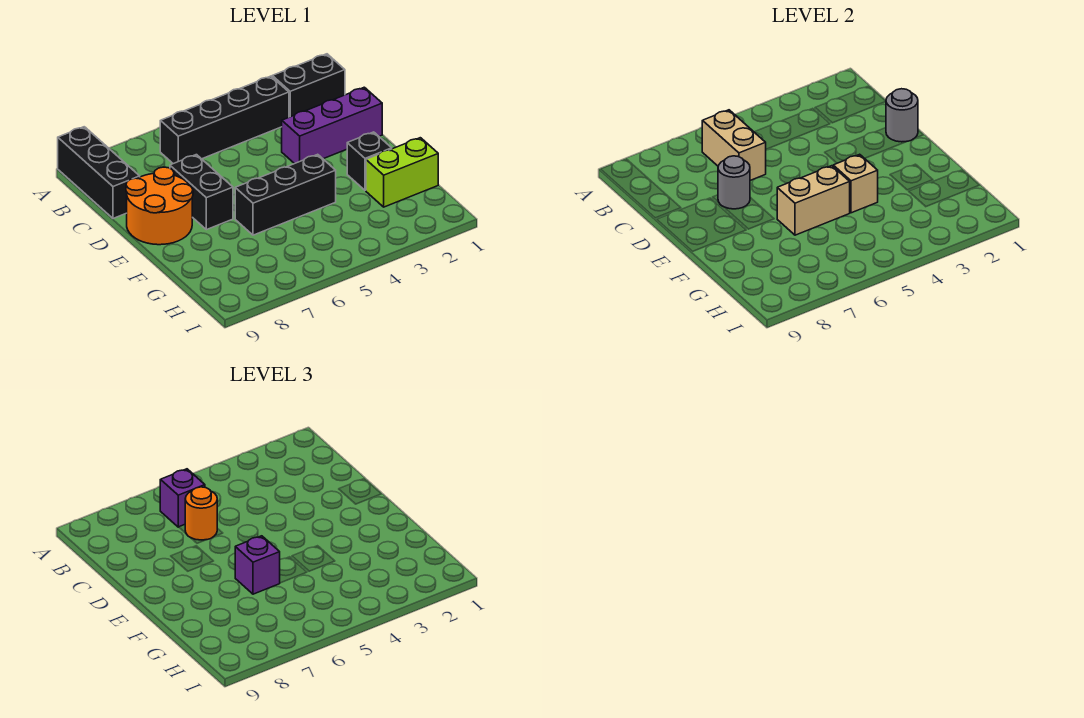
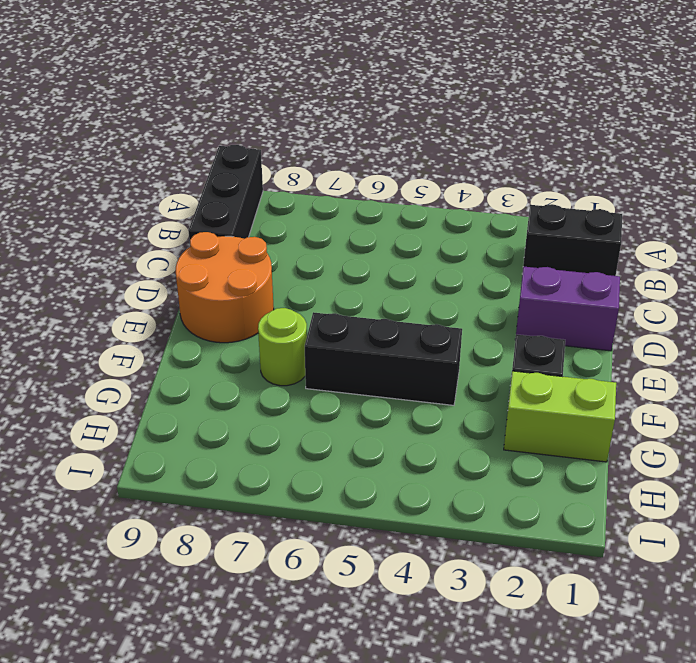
purple brick D1:D2 level 1 -> purple brick D1:D3 level 1
lime round brick F7 level 1 -> none
none -> black brick B3:B6 level 1
none -> black brick D7:E7 level 1
none -> tan brick B6:C6 level 2

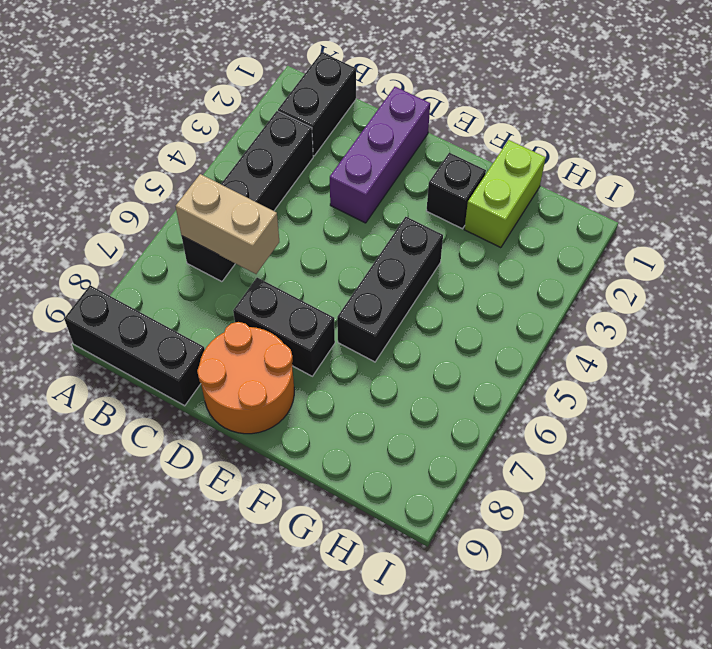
none -> grey round brick D1 level 2
none -> grey round brick D7 level 2
none -> tan brick F4 level 2

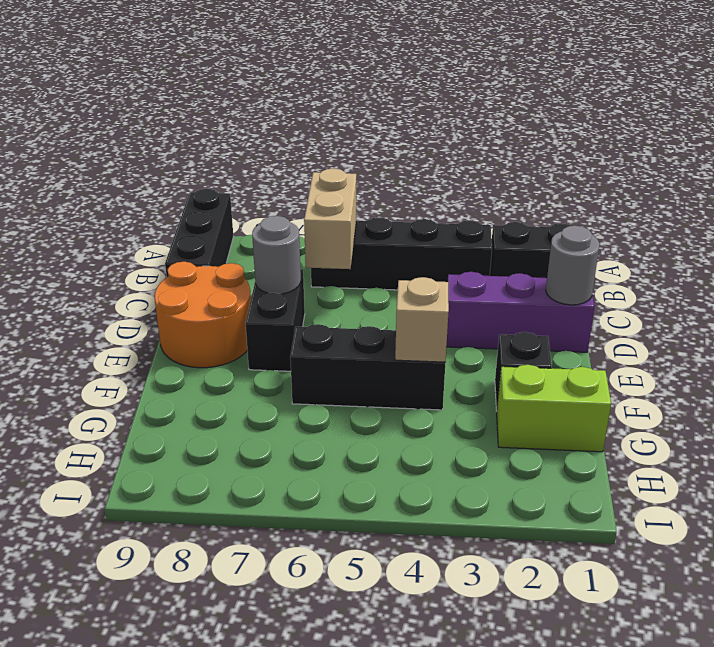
none -> tan brick F5:F6 level 2
none -> purple brick B6 level 3
none -> orange round brick C6 level 3

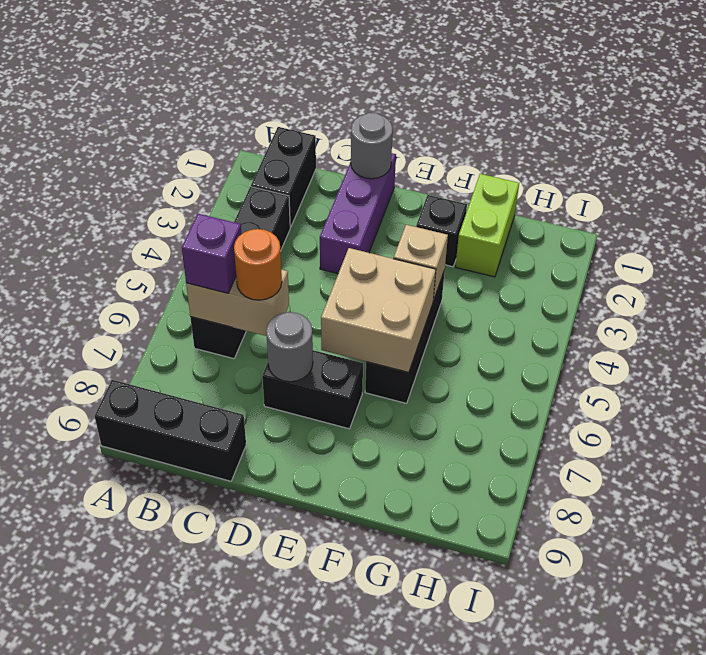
tan brick E5:F6 level 2 -> tan brick F5:F6 level 2
none -> orange round brick D8:E9 level 1
none -> purple brick F6 level 3

